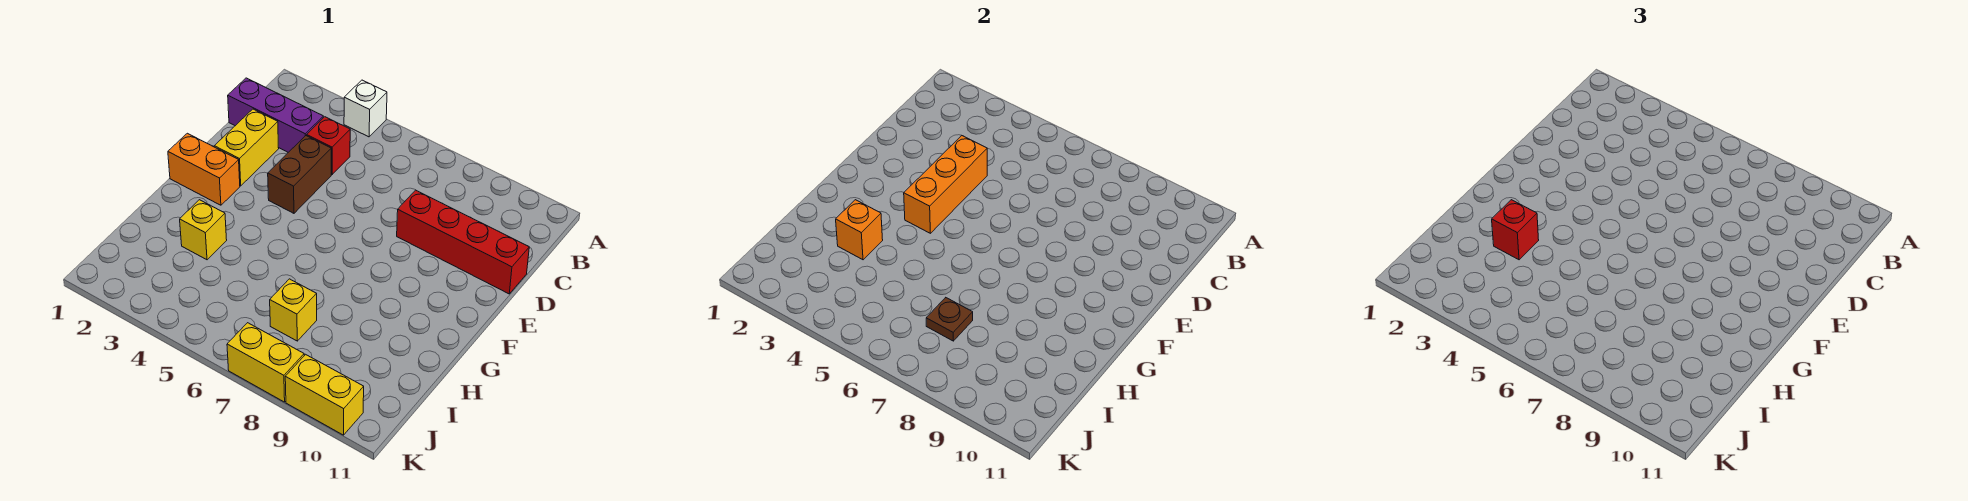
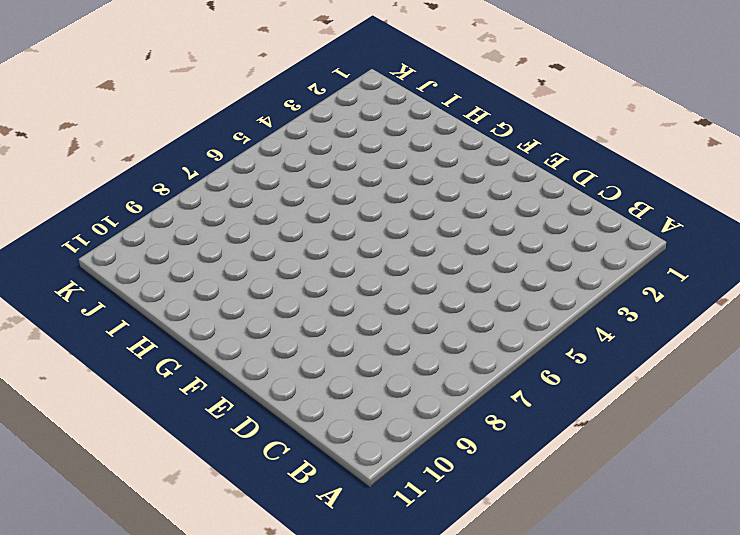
none -> white brick A4 level 1
none -> purple brick C1:C3 level 1
none -> red brick C4 level 1

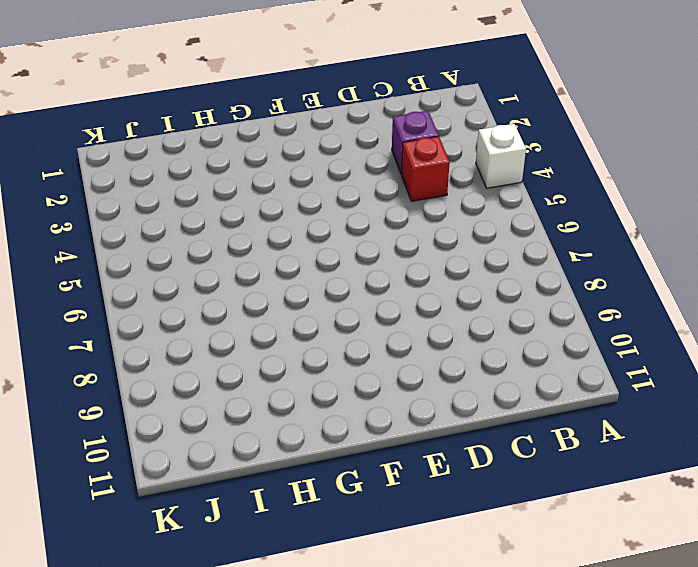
purple brick C3 level 1 -> purple brick C1:C3 level 1
none -> yellow brick D2:E2 level 1
none -> brown brick D4:E4 level 1
none -> red brick D8:D11 level 1

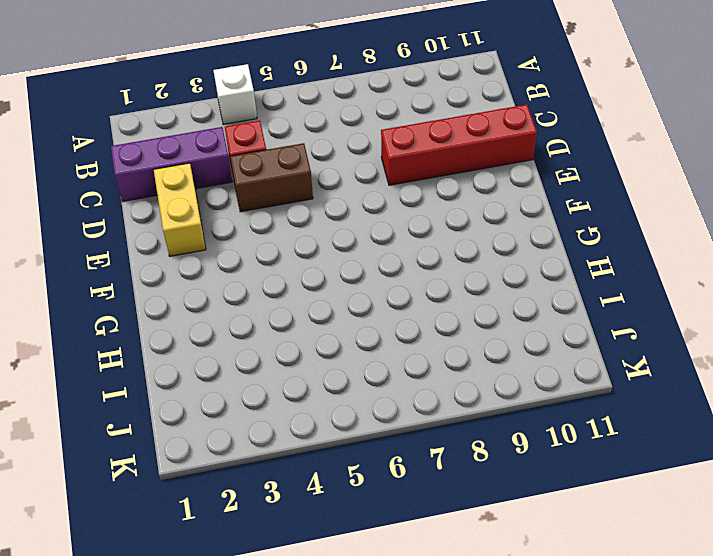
brown brick D4:D5 level 1 -> brown brick D4:E4 level 1
none -> orange brick F1:F2 level 1
none -> yellow brick H3 level 1
none -> yellow brick I7 level 1

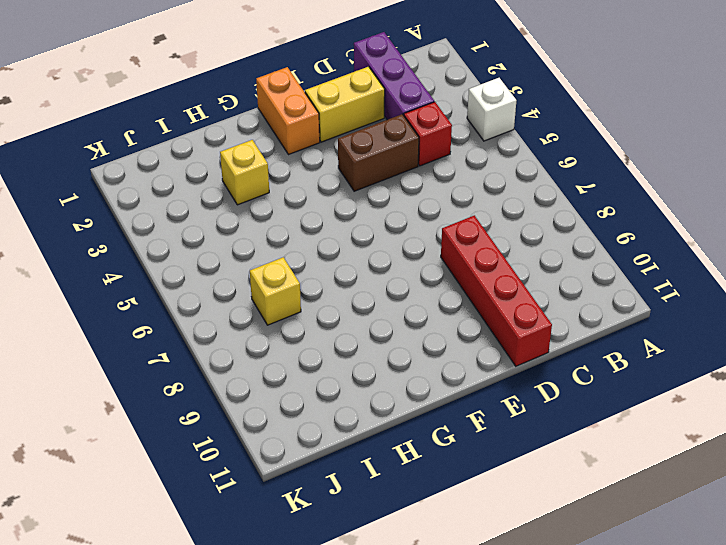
none -> yellow brick K7:K8 level 1
none -> yellow brick K9:K10 level 1
none -> orange brick D4:F4 level 2

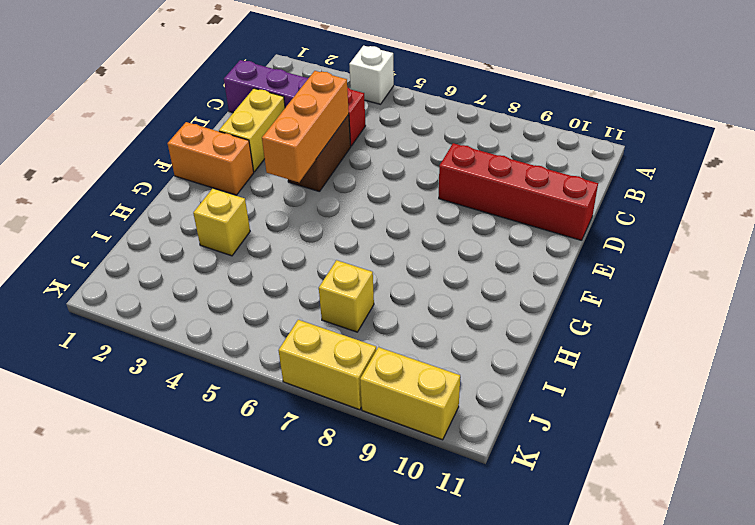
none -> orange brick H3 level 2
none -> brown plate I7 level 2
none -> red brick H3 level 3

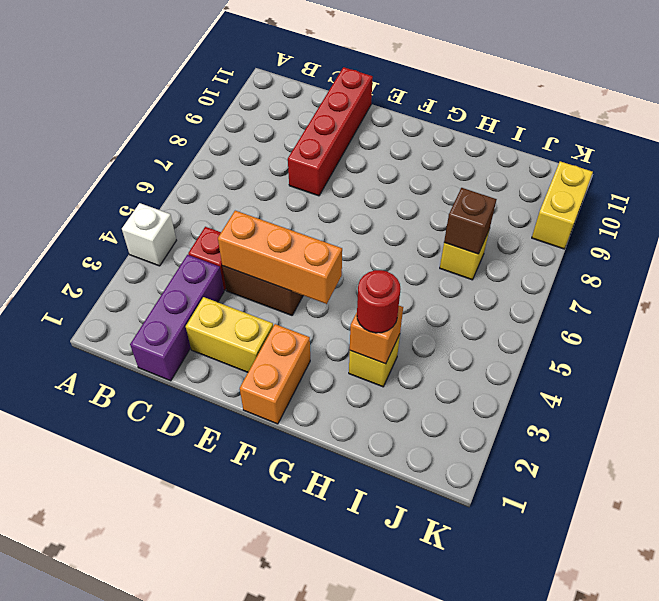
red round brick H3 level 3 -> red brick H3 level 3
brown brick I7 level 2 -> brown plate I7 level 2
none -> yellow brick K7:K8 level 1

